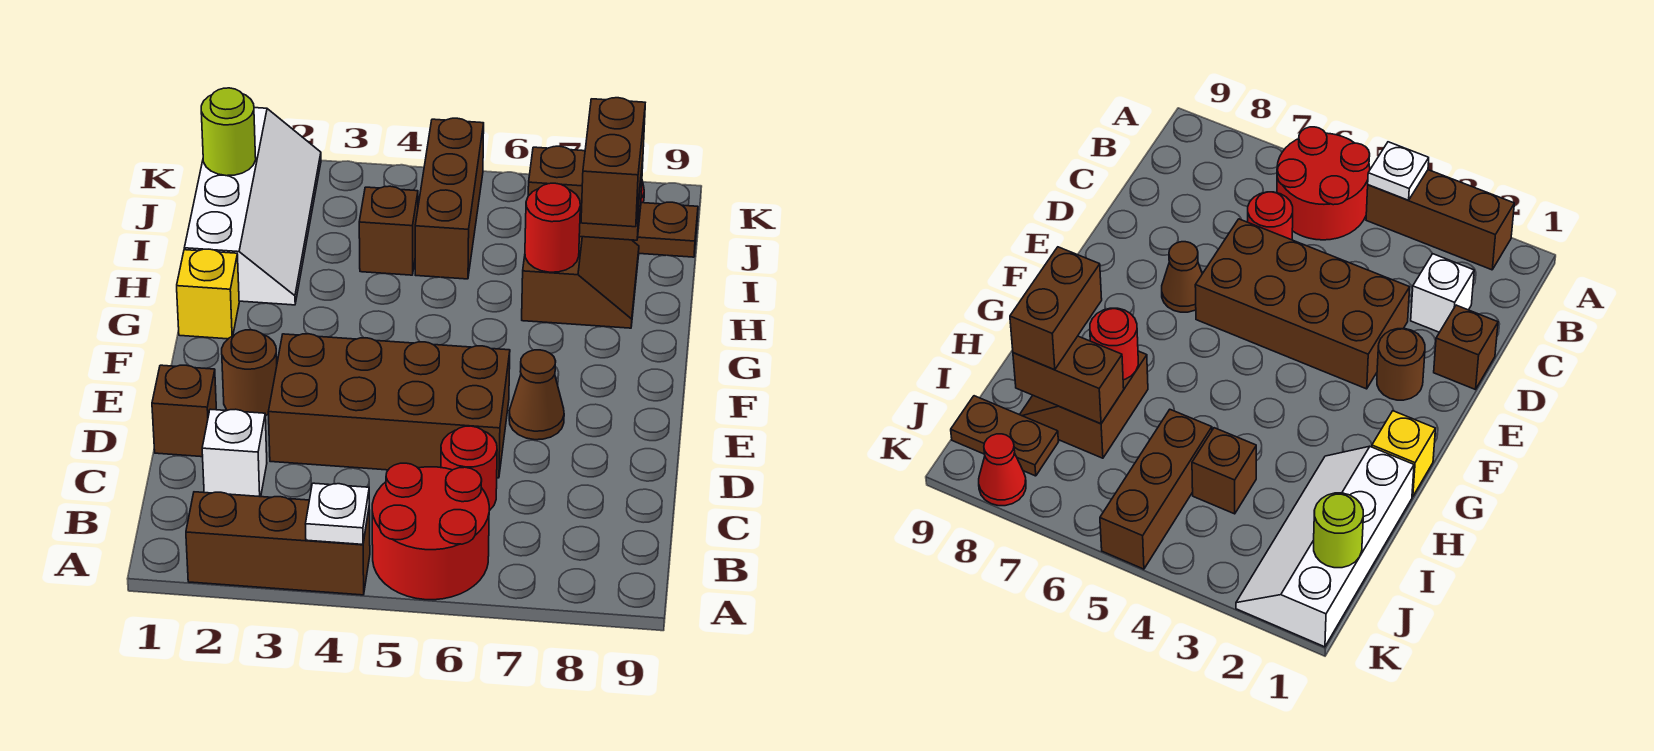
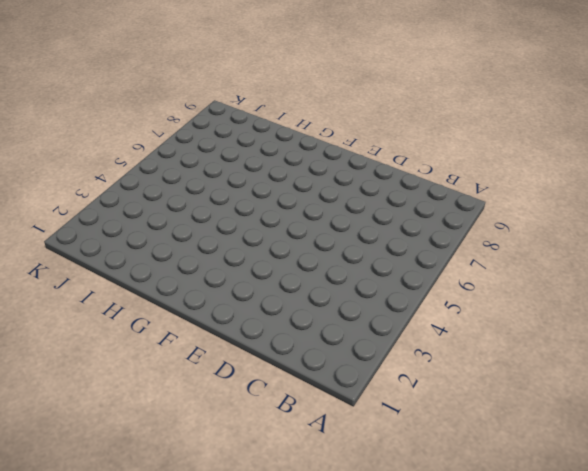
none -> brown brick A2:A4 level 1
none -> red round brick A5:B6 level 1
none -> white brick C2 level 1

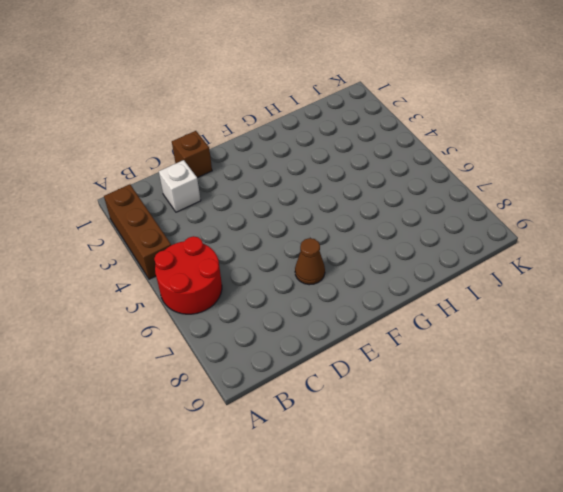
none -> red round brick C6 level 1
none -> brown brick D3:E6 level 1
none -> brown round brick E2 level 1

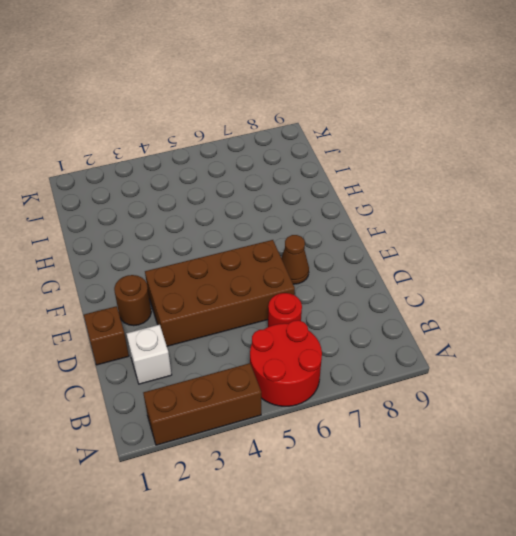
none -> yellow brick G1 level 1
none -> white slope H1:K2 level 1 top 1
none -> brown slope H7:I8 level 1 top 7

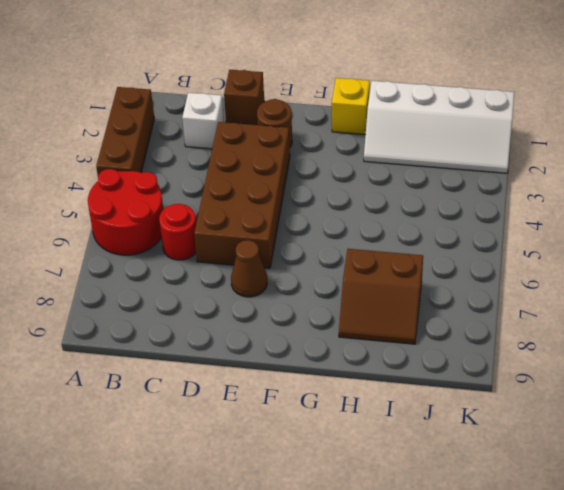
none -> brown brick I4 level 1
none -> brown brick I5:K5 level 1
none -> brown plate J8:J9 level 1

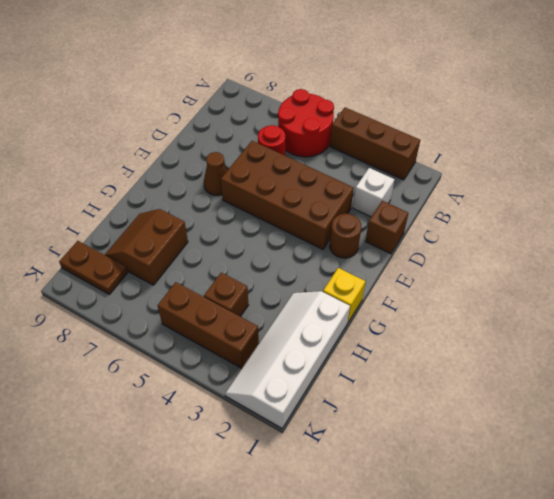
brown brick J3:J5 level 1 -> brown brick I5:K5 level 1
none -> red cone K8 level 1
none -> white plate A4 level 2
none -> red round brick H7 level 2

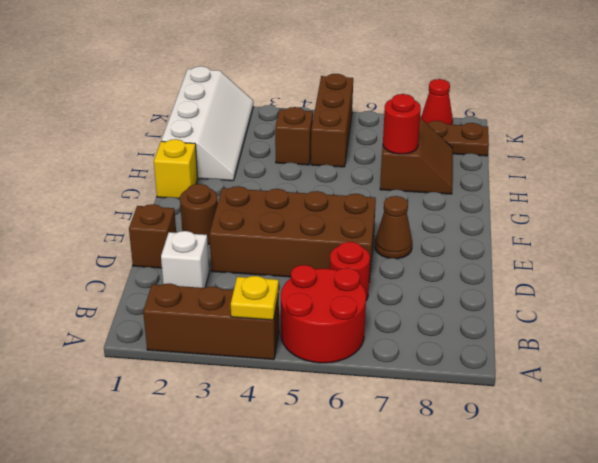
yellow plate A4 level 2 -> white plate A4 level 2
none -> brown brick I7:I8 level 2
none -> lime round brick J1 level 2
none -> brown brick H8:I8 level 3

